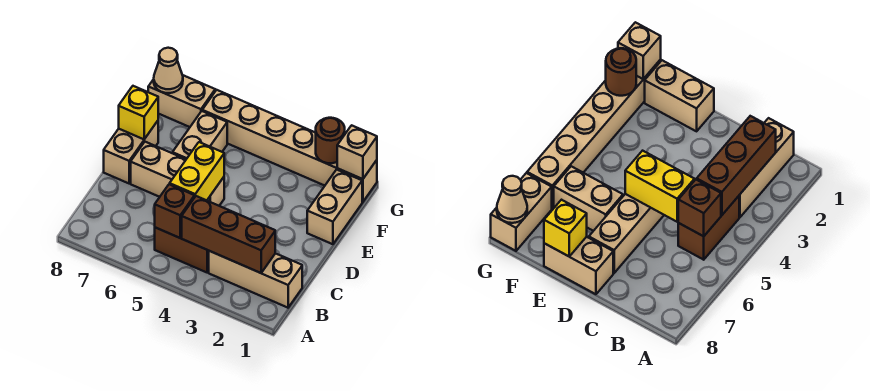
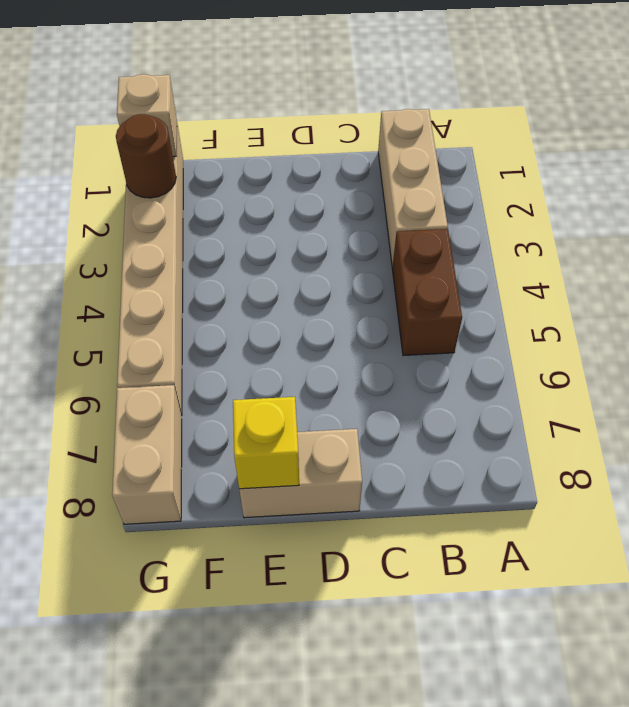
none -> tan brick D5:D7 level 1
none -> tan brick E1:F1 level 1
none -> tan brick E6:F6 level 1

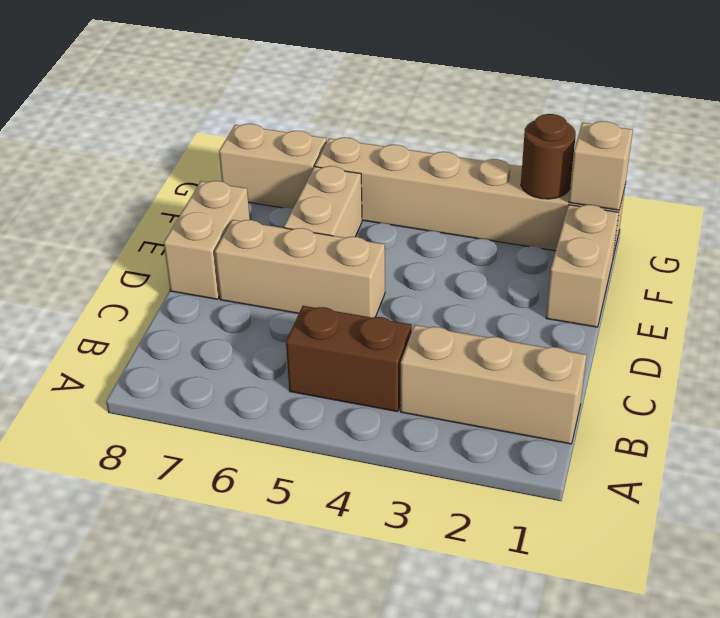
none -> brown brick B2:B4 level 2
none -> brown brick B5 level 2
none -> yellow brick C5:D5 level 2

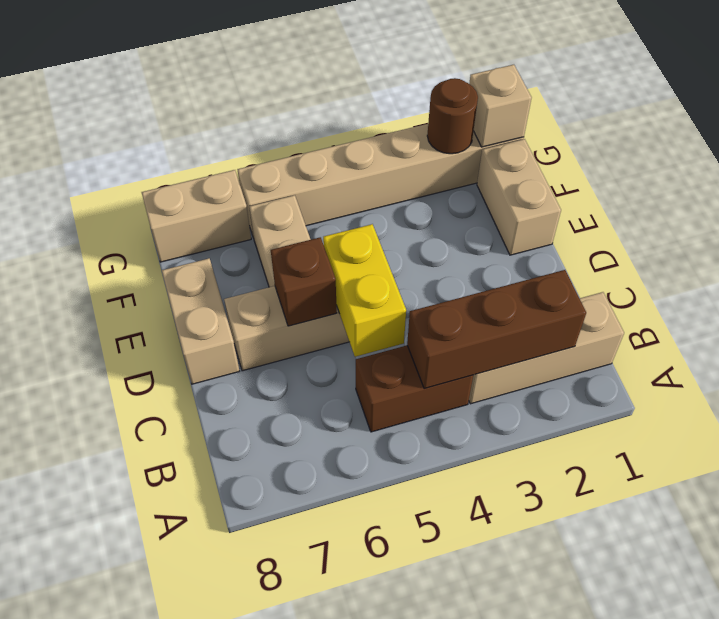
brown brick D6 level 2 -> brown brick B5 level 2
none -> yellow brick E8 level 2
none -> tan cone G8 level 2

